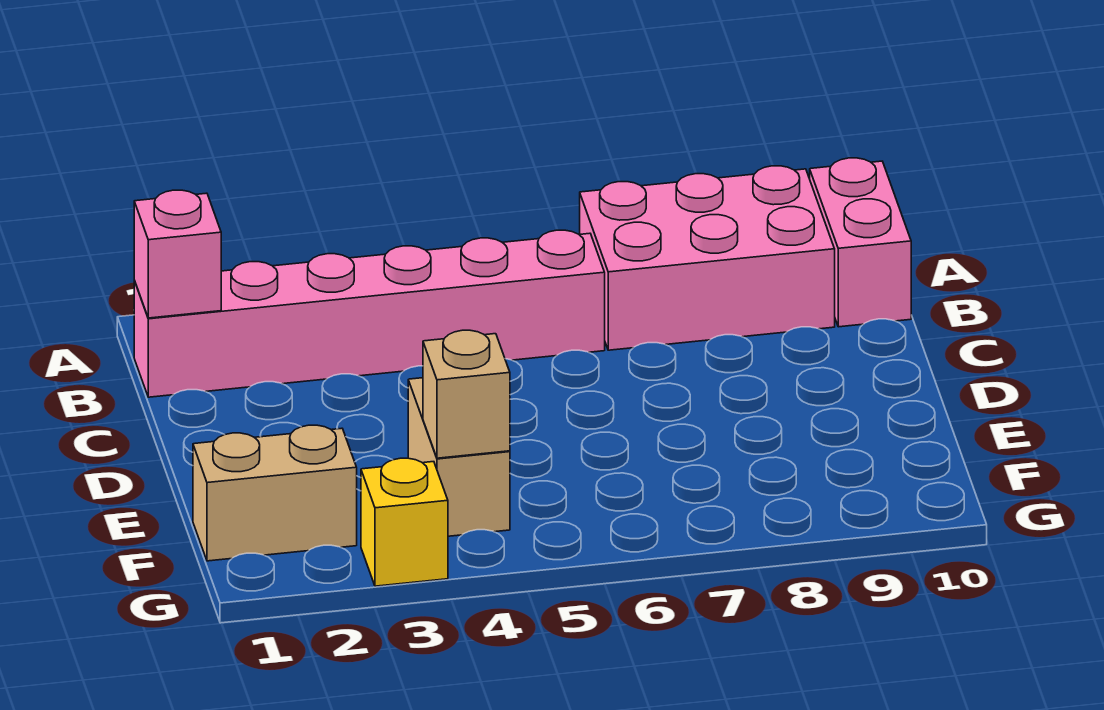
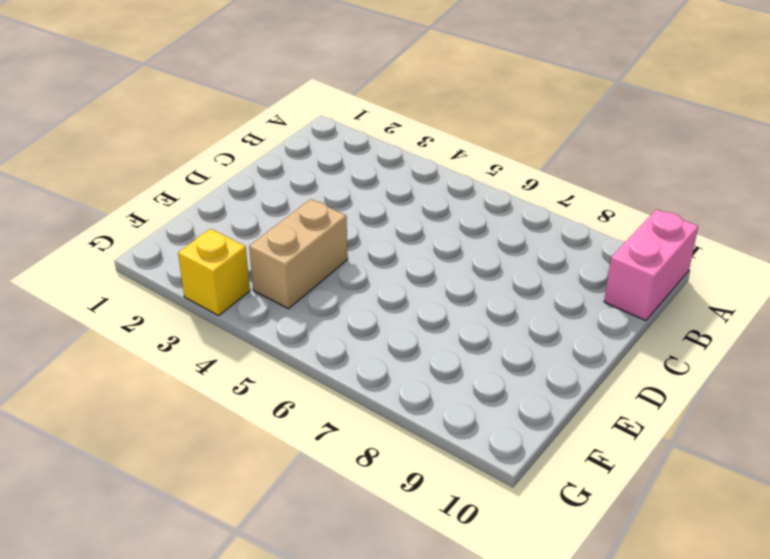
none -> pink brick A7:B9 level 1
none -> pink brick B1:B6 level 1

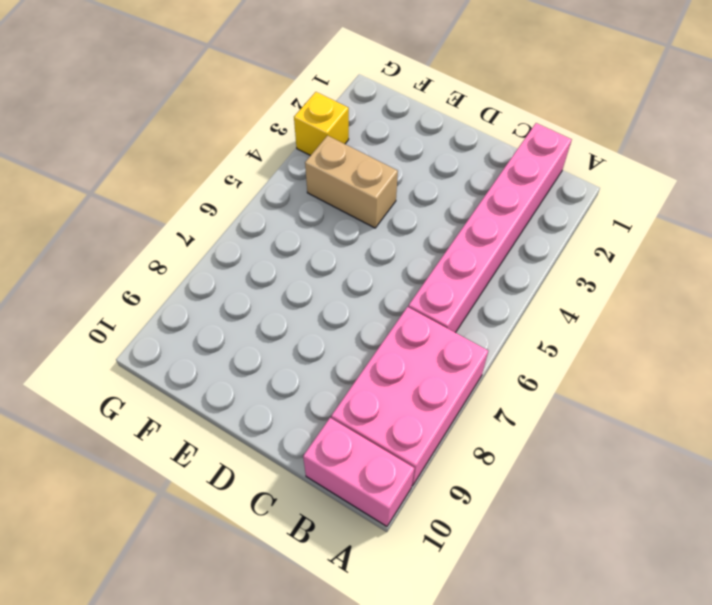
none -> tan brick F1:F2 level 1
none -> pink brick B1 level 2

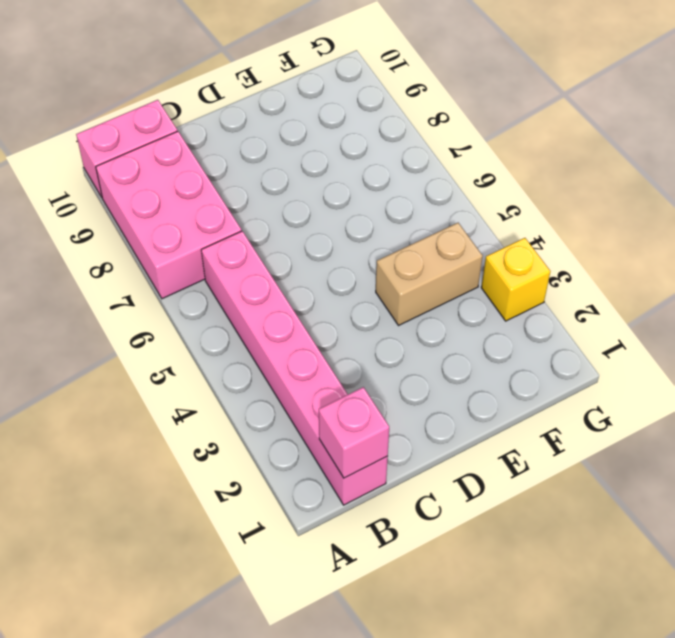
none -> tan brick F1:F2 level 1
none -> tan brick F4 level 2

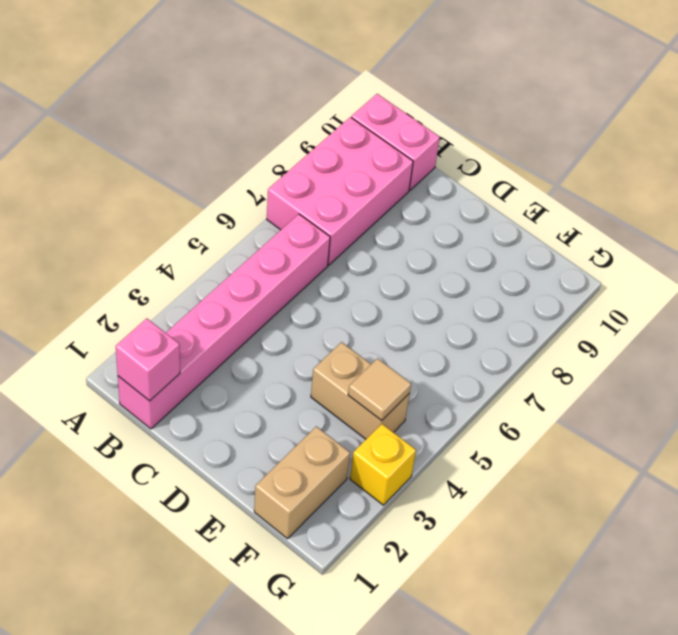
tan tile F4 level 2 -> tan brick F4 level 2

